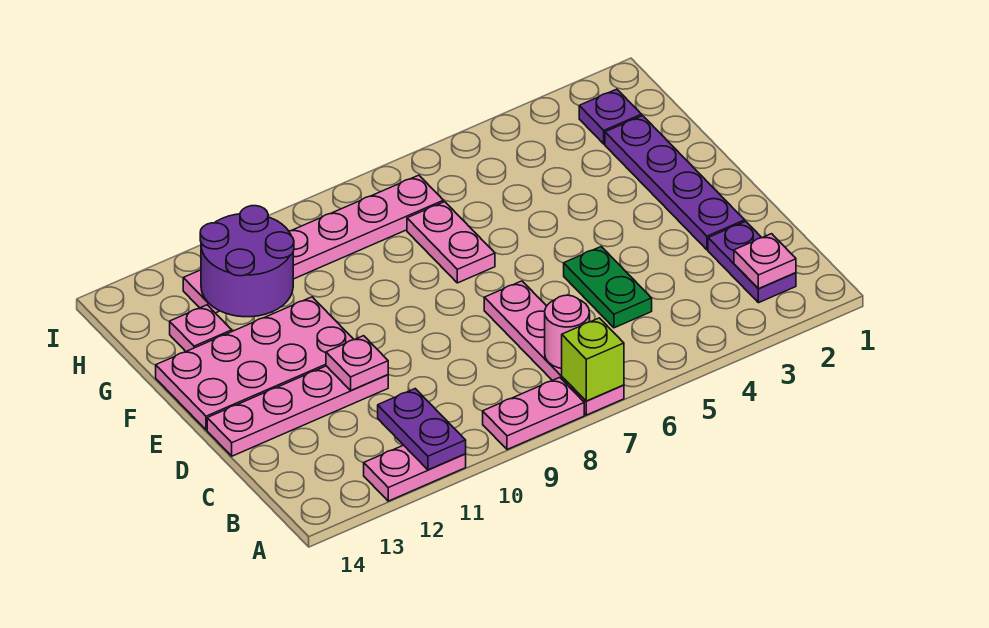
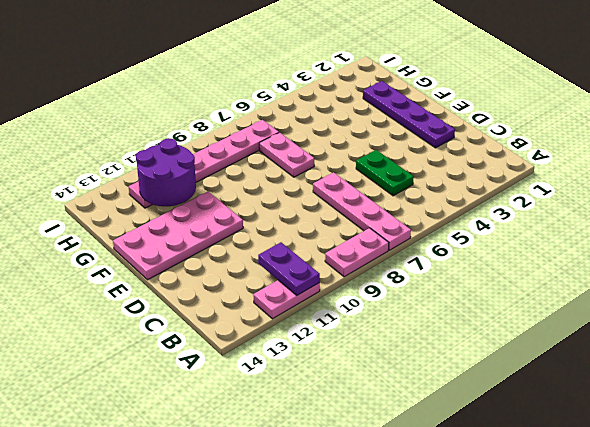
none -> purple plate B2:C2 level 1
none -> pink plate D11:D14 level 1
none -> pink plate G13 level 1

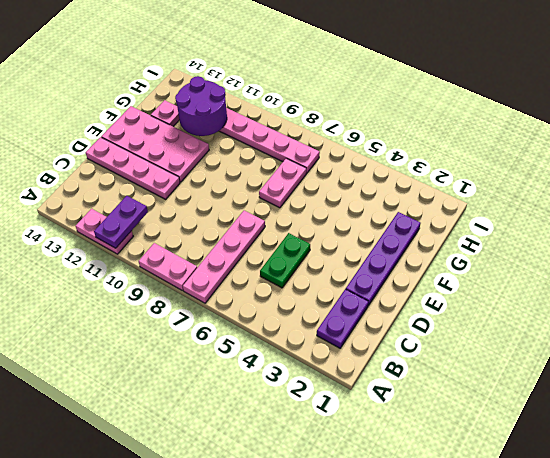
none -> purple plate H2 level 1
none -> lime brick A7 level 2
none -> pink plate B2 level 2

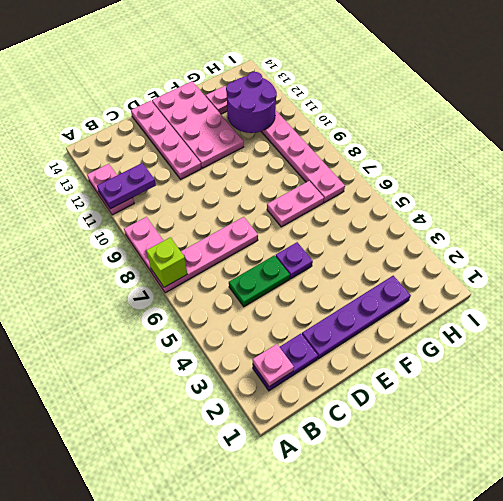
purple plate E5 level 1 -> purple plate H2 level 1
none -> pink round brick B7 level 2
none -> pink plate D11 level 2

